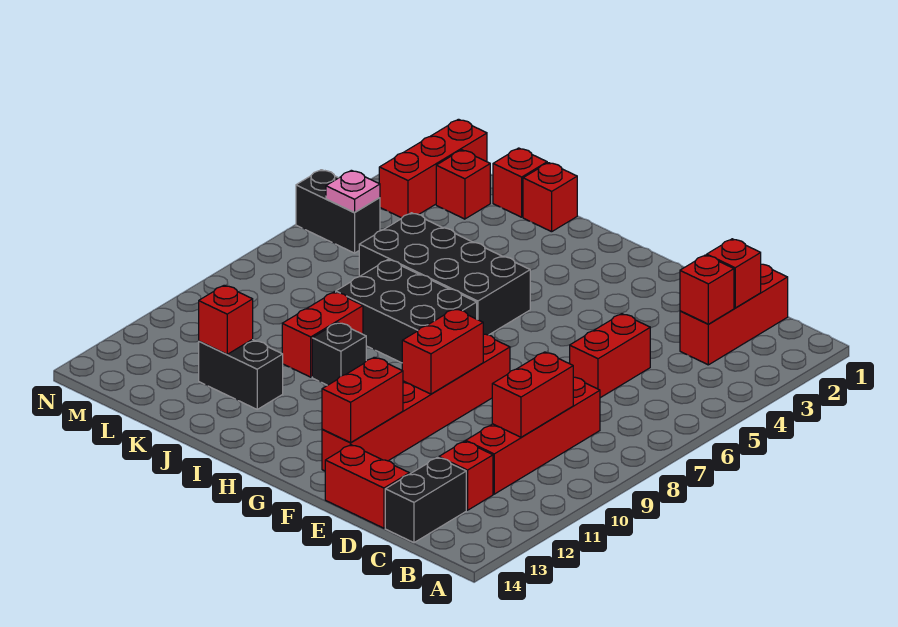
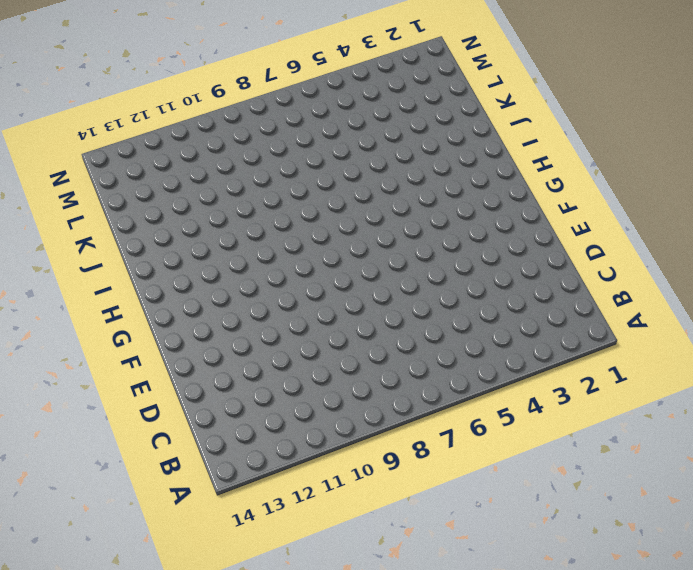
none -> red brick C1:C3 level 1
none -> red brick C8:C11 level 1
none -> red brick C12 level 1

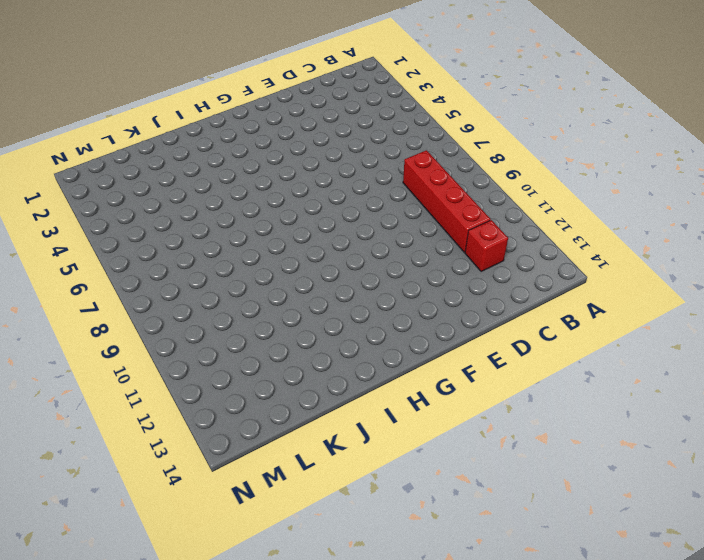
none -> red brick C1:C3 level 1
none -> black brick C13:C14 level 1
none -> red brick D5:D6 level 1

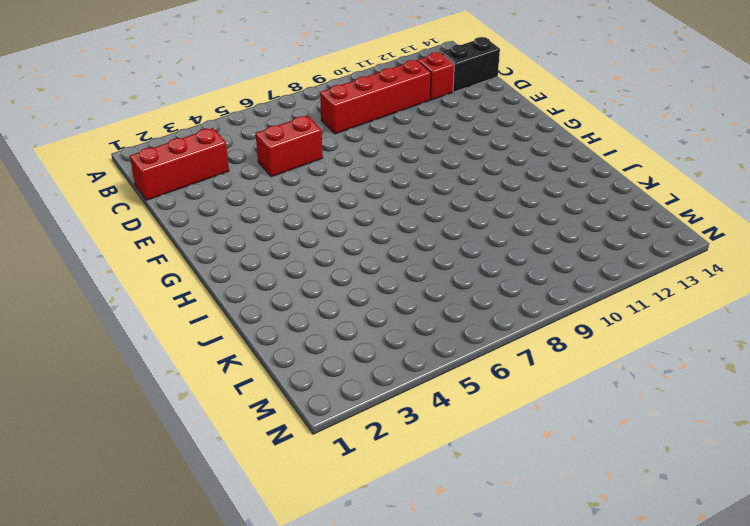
none -> red brick D14:E14 level 1
none -> red brick F8:F13 level 1
none -> black brick H5:K6 level 1

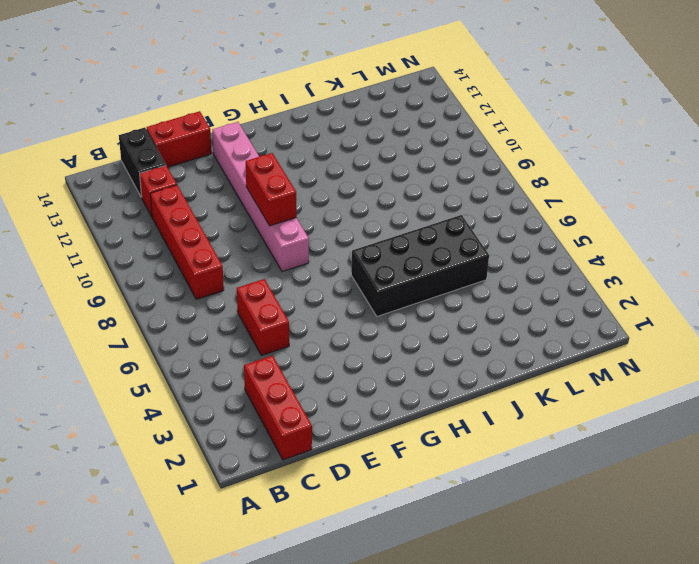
pink brick F8:F13 level 1 -> red brick F8:F13 level 1
none -> black brick H7:J8 level 1
none -> black brick I10 level 1
none -> red brick J1 level 1

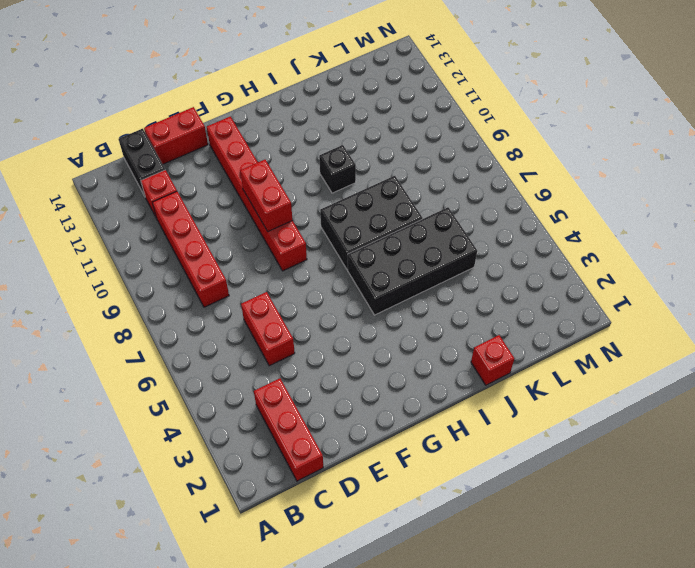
none -> red brick J9:J10 level 1
none -> black brick J12:K12 level 1
none -> red brick K1 level 1

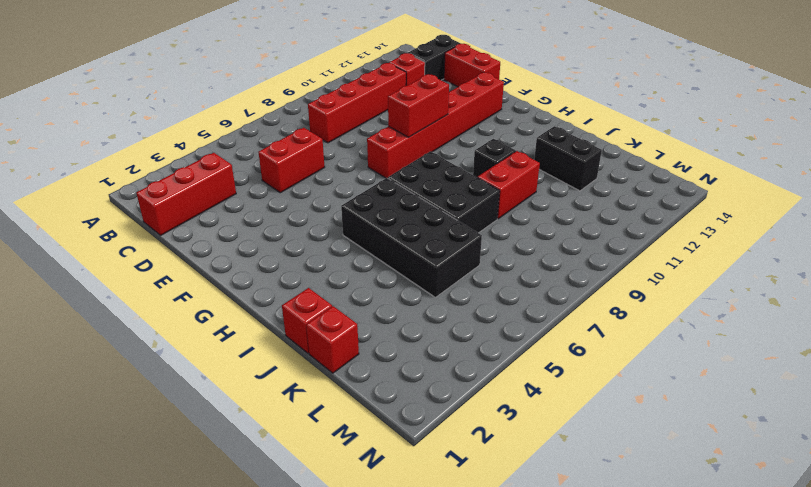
none -> red brick L2 level 1
none -> red brick M1:M3 level 1
none -> black brick M5:N5 level 1

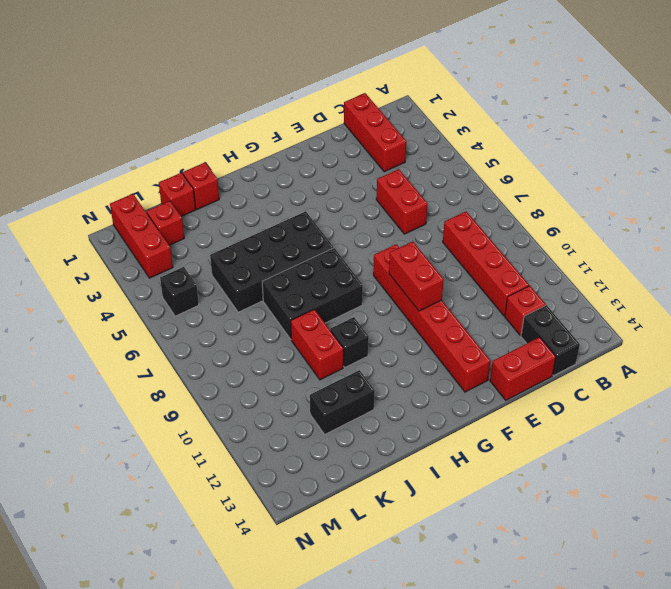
black brick M5 level 1 -> black brick M5:N5 level 1
none -> red brick C2 level 2
none -> red brick C3 level 2
none -> red brick C9:C10 level 2

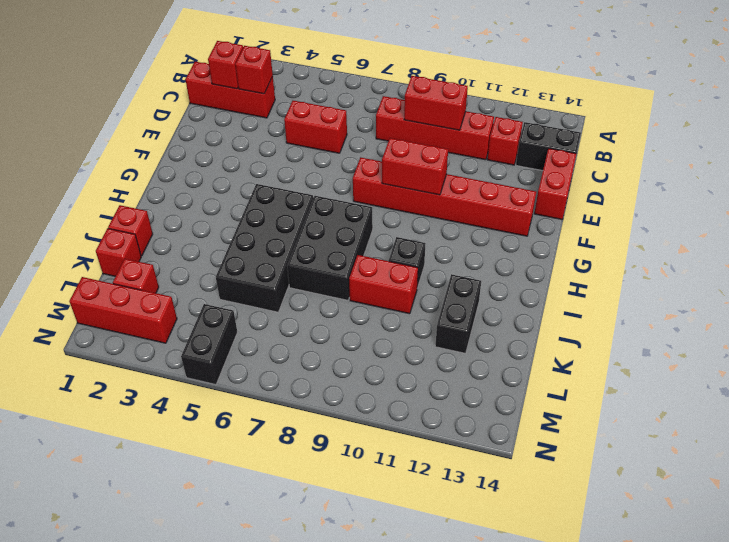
none -> red brick F12:F13 level 2
none -> red brick K12 level 2
none -> pink plate M5 level 2

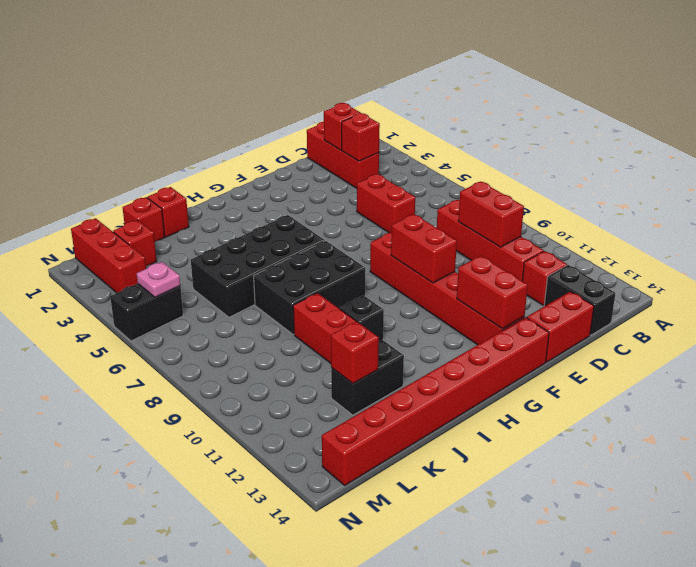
red brick F14:M14 level 1 -> none

